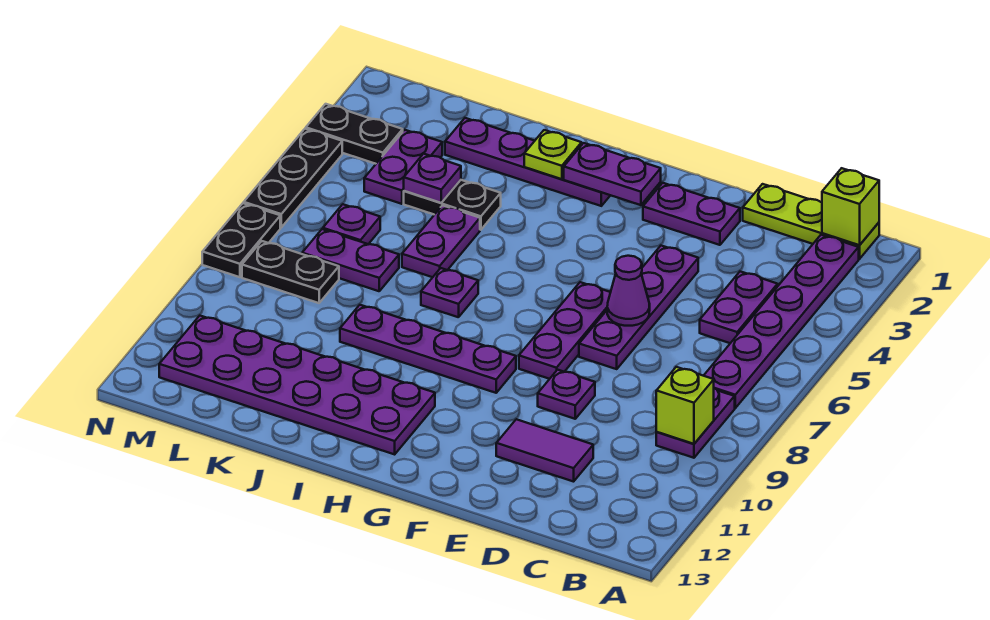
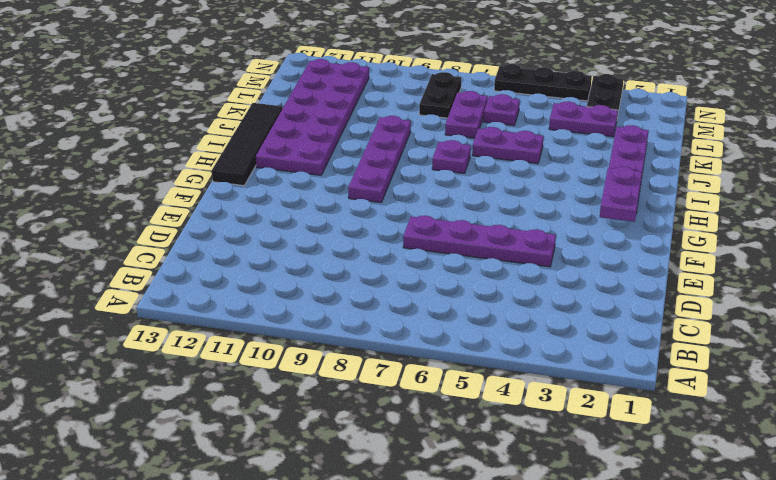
black tile G13:J13 level 1 -> none
none -> lime plate B1:D1 level 1
none -> purple plate B2:B7 level 1
none -> purple plate B8:B9 level 1

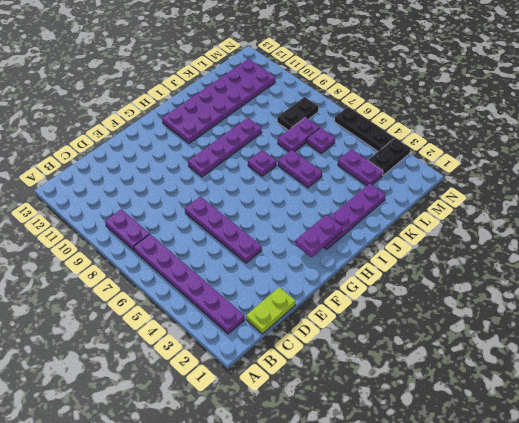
lime plate C1:D1 level 1 -> lime plate B1:D1 level 1
none -> purple plate C4:C5 level 1
none -> purple tile D11:E11 level 1
none -> purple plate E2:F2 level 1

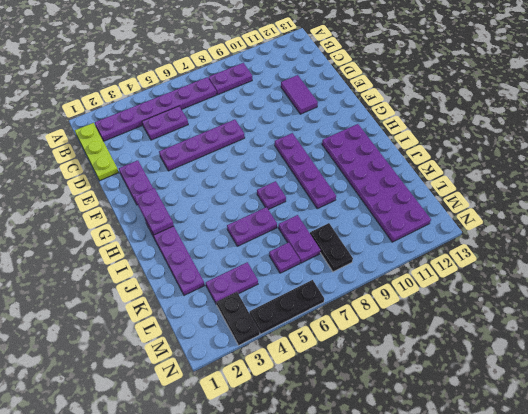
none -> purple plate E9 level 1
none -> purple plate F6:F8 level 1
none -> black plate J4:K4 level 1

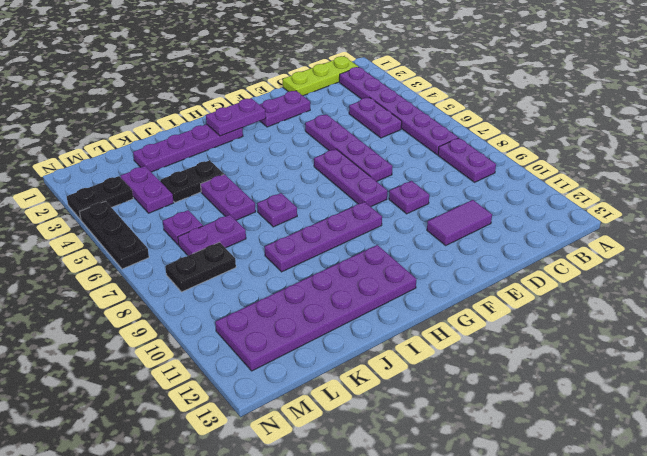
none -> black plate N7:N8 level 1
none -> lime brick B1 level 2
none -> lime brick B9 level 2

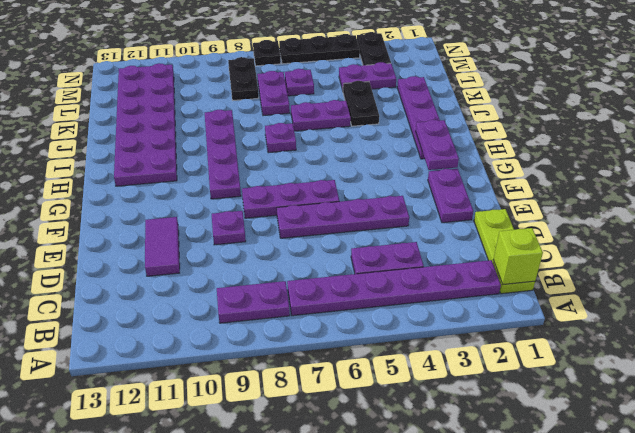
black plate N7 level 1 -> black plate N7:N8 level 1
none -> lime brick B9 level 2
none -> purple cone E6 level 2
none -> lime plate I2 level 2

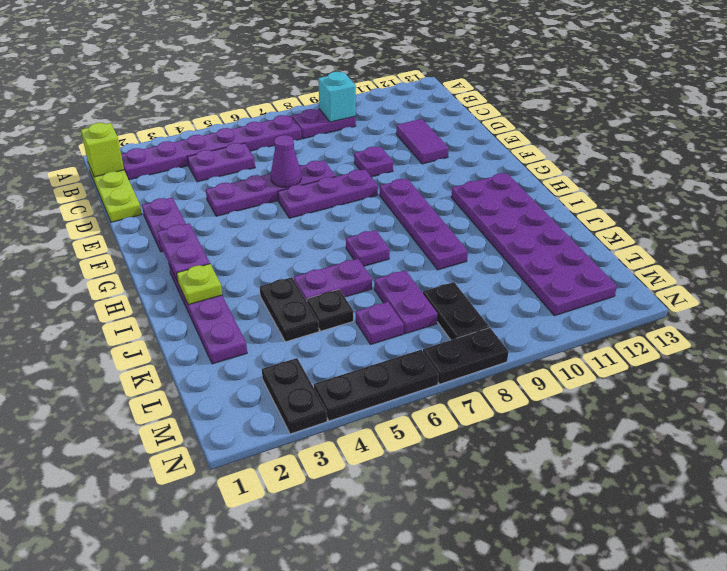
cyan brick B9 level 2 -> lime brick B9 level 2
black plate K5 level 1 -> none
none -> purple plate L3:L4 level 1
none -> purple plate K4 level 2

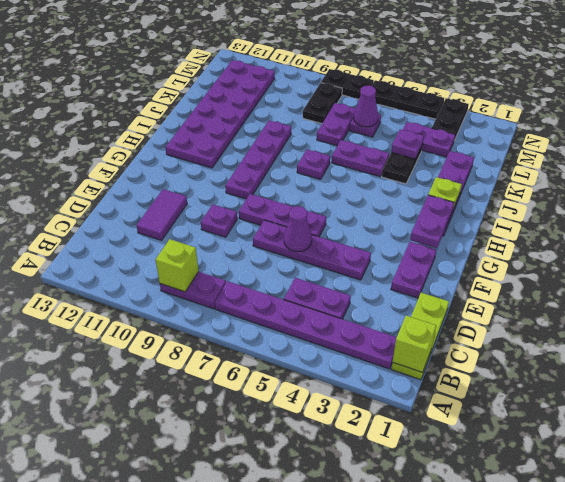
purple cone L6 level 2 -> none

